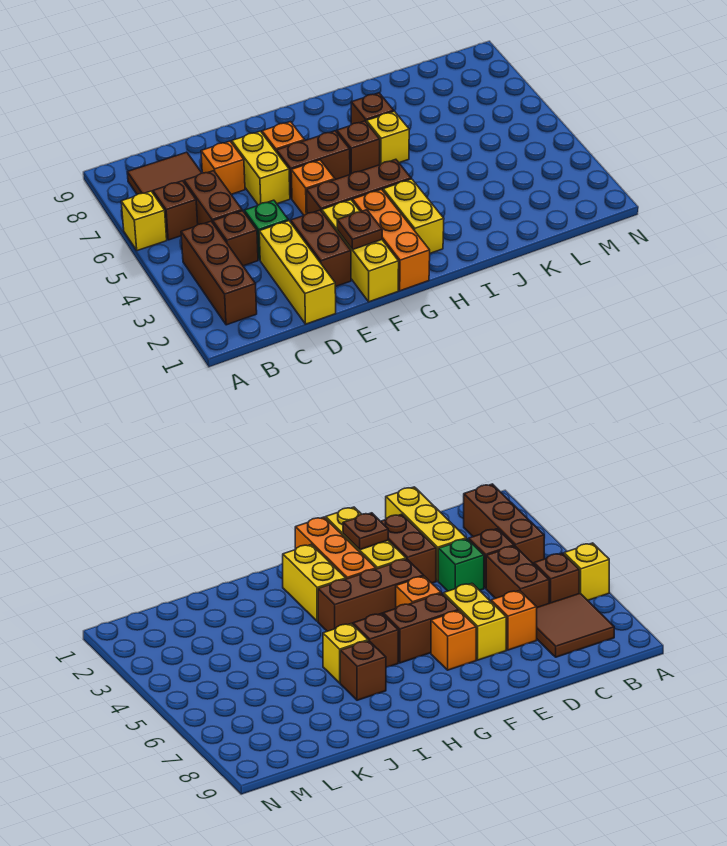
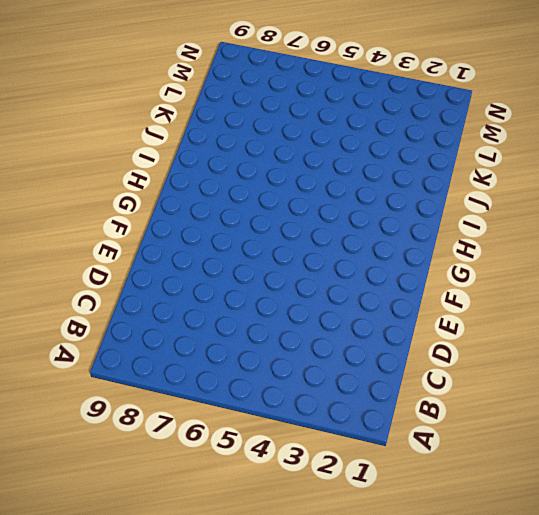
none -> yellow brick A6 level 1
none -> brown brick B2:B4 level 1
none -> brown brick B6 level 1

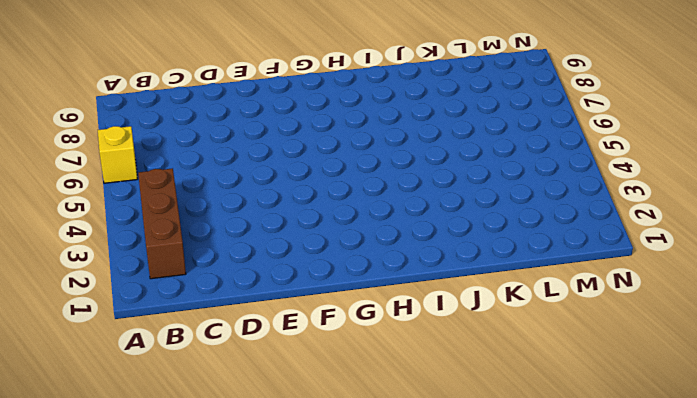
none -> brown brick B6 level 1
none -> brown tile B7:C8 level 1
none -> brown brick C4 level 1

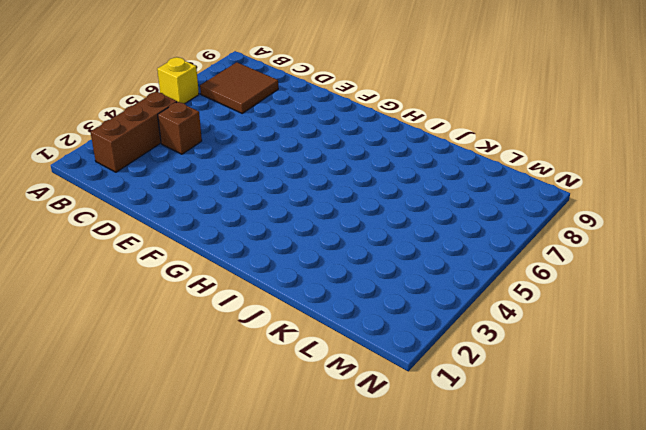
none -> brown brick B6 level 1
none -> brown brick C5:C6 level 1
none -> yellow brick D1:D3 level 1

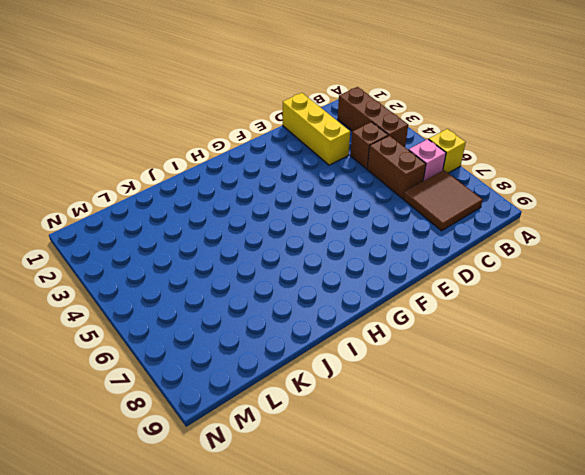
pink brick B6 level 1 -> brown brick B6 level 1
none -> green brick D4 level 1
none -> orange brick D7 level 1
none -> brown brick E2:E3 level 1

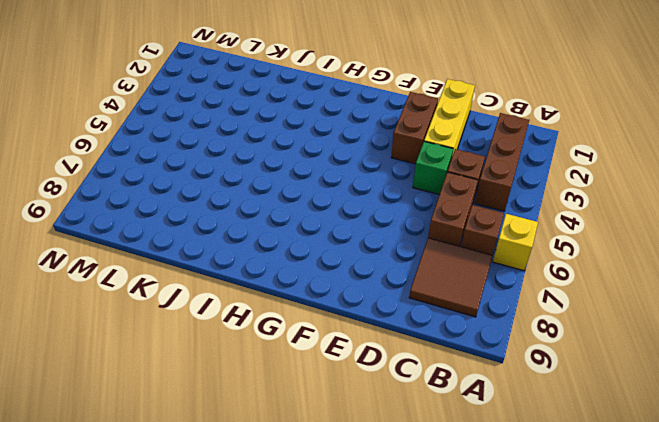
none -> orange brick D7 level 1
none -> yellow brick E6:E7 level 1
none -> yellow brick F1:F3 level 1

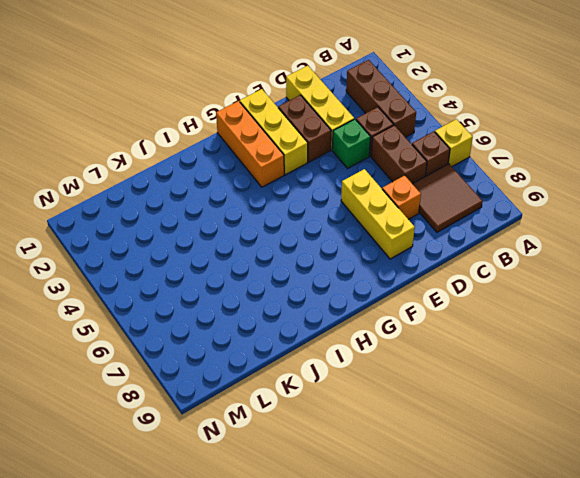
yellow brick E6:E8 level 1 -> yellow brick E6:E7 level 1
none -> brown brick F4:H4 level 1
none -> orange brick F5 level 1
none -> brown brick F6:G6 level 1

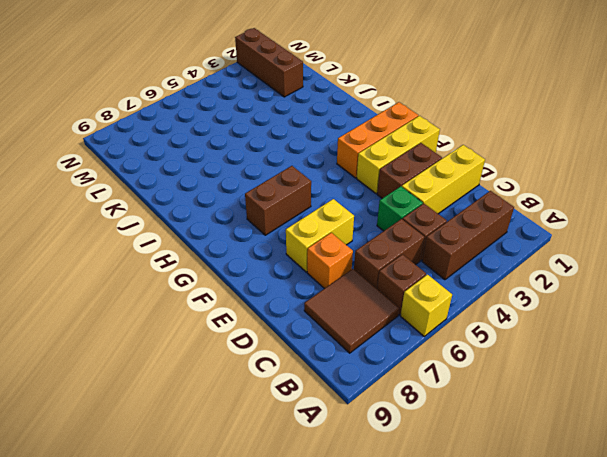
brown brick G6:G7 level 1 -> brown brick F6:G6 level 1
brown brick L2:N2 level 1 -> brown brick F4:H4 level 1
none -> orange brick F5 level 1
none -> orange brick F7 level 1
none -> yellow brick H2:H3 level 1

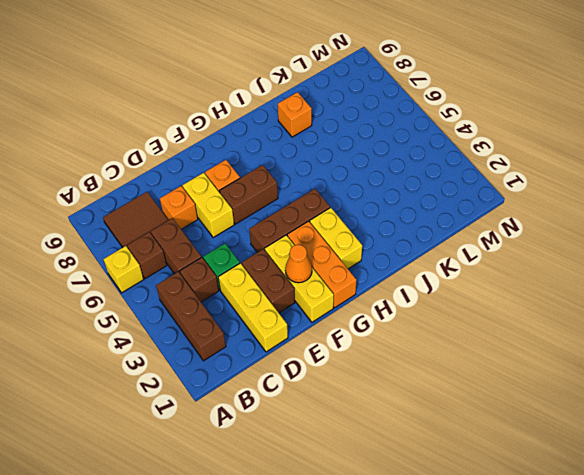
orange cone F2 level 2 -> brown plate F2 level 2
orange brick J8 level 1 -> orange brick F5 level 1
none -> brown brick H6 level 1
none -> yellow brick I6 level 1
none -> brown brick I7 level 1

